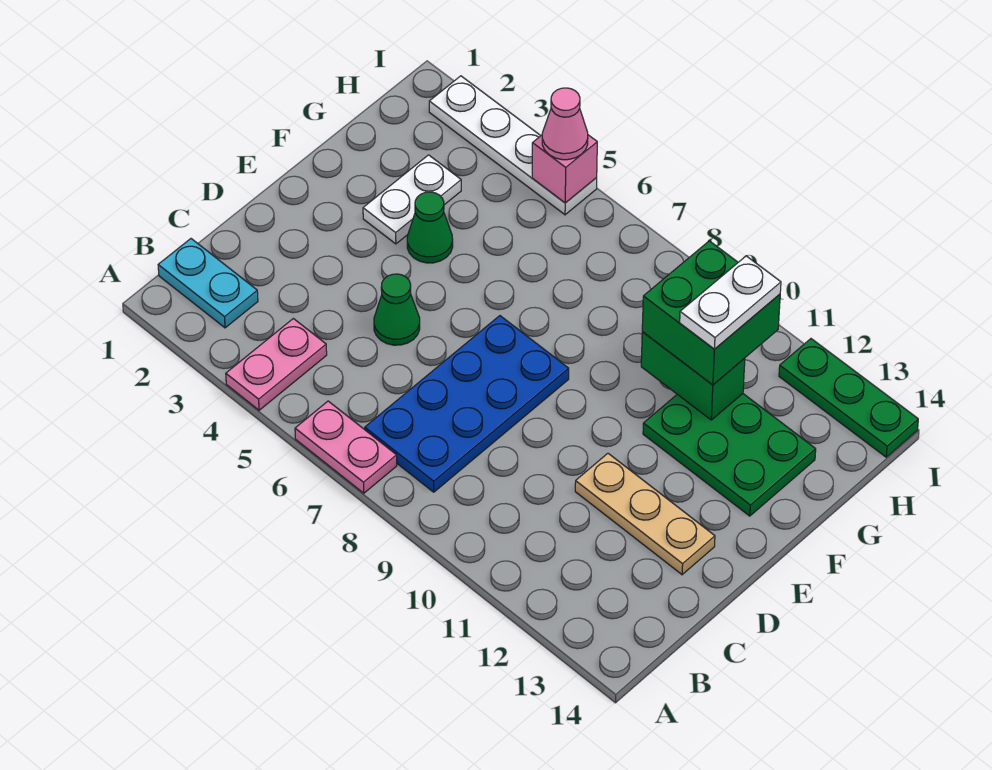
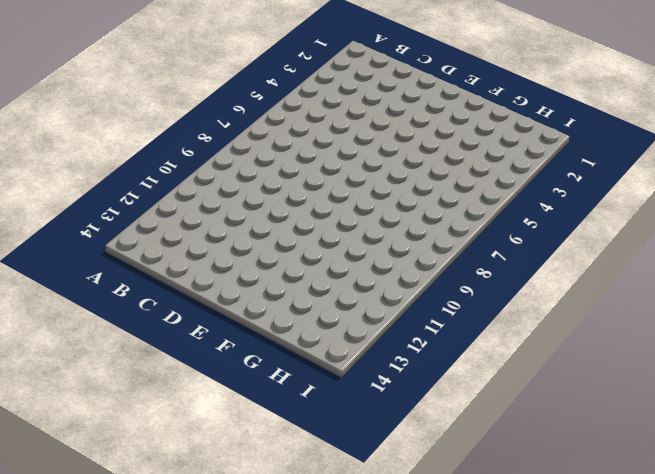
none -> pink plate A4:B4 level 1
none -> pink plate A6:A7 level 1
none -> cyan plate B1:B2 level 1

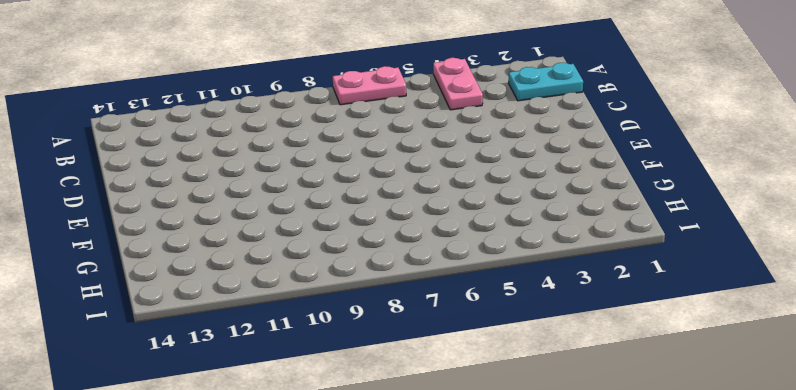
none -> blue plate B7:E8 level 1
none -> green cone D5 level 1
none -> tan plate D11:D13 level 1

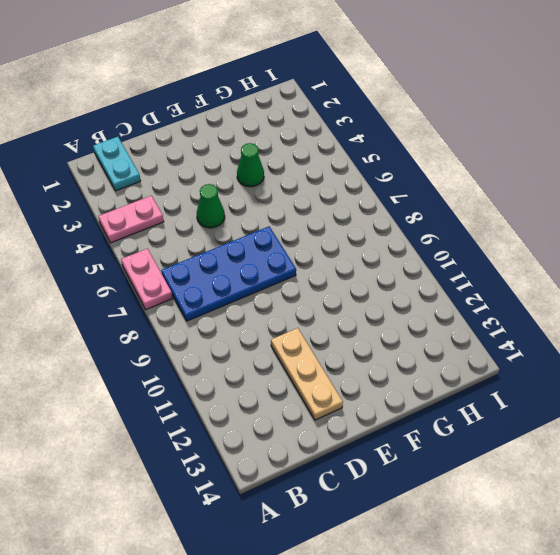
none -> white plate F3:G3 level 1
none -> green plate F11:G13 level 1
none -> white plate I2:I5 level 1

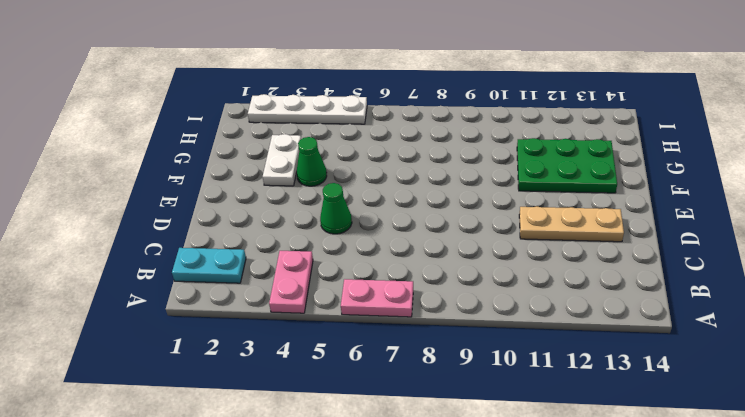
none -> blue plate B7:E8 level 1
none -> green plate I12:I14 level 1
none -> green brick G10:G11 level 2

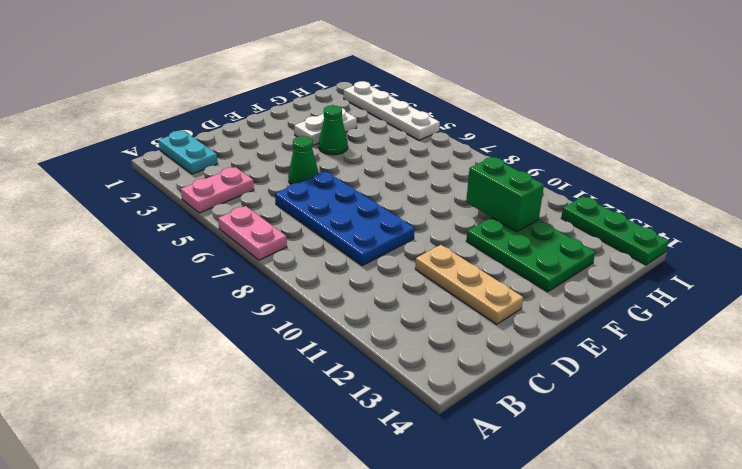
blue plate C6:D9 level 1 -> blue plate B7:E8 level 1
none -> pink brick I5 level 2
none -> green brick G10:H11 level 3
none -> pink cone I5 level 3

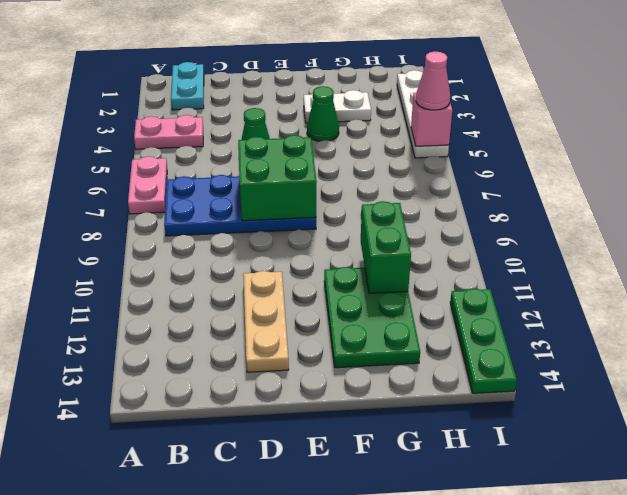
green brick D7:E8 level 2 -> green brick G10:H11 level 3
none -> white plate G11:H11 level 4

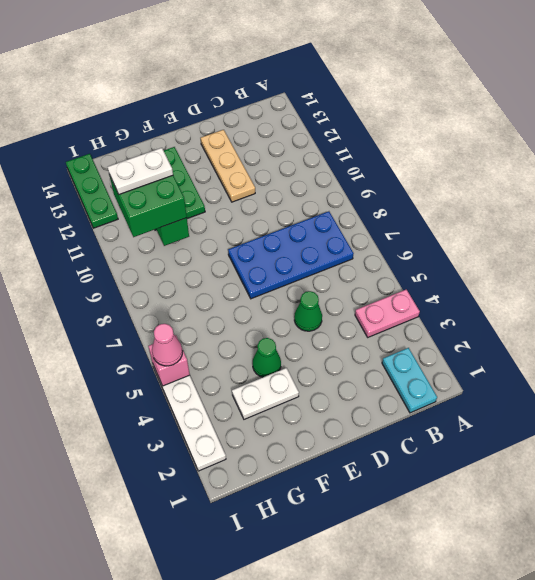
none -> pink plate A6:A7 level 1

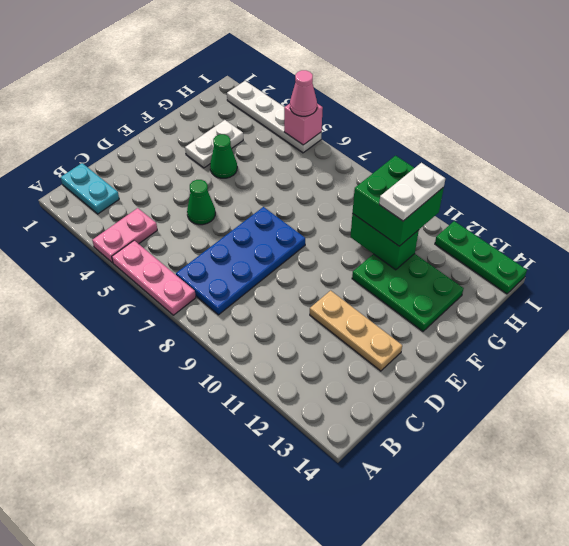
pink plate A5:A7 level 1 -> pink plate A6:A7 level 1

